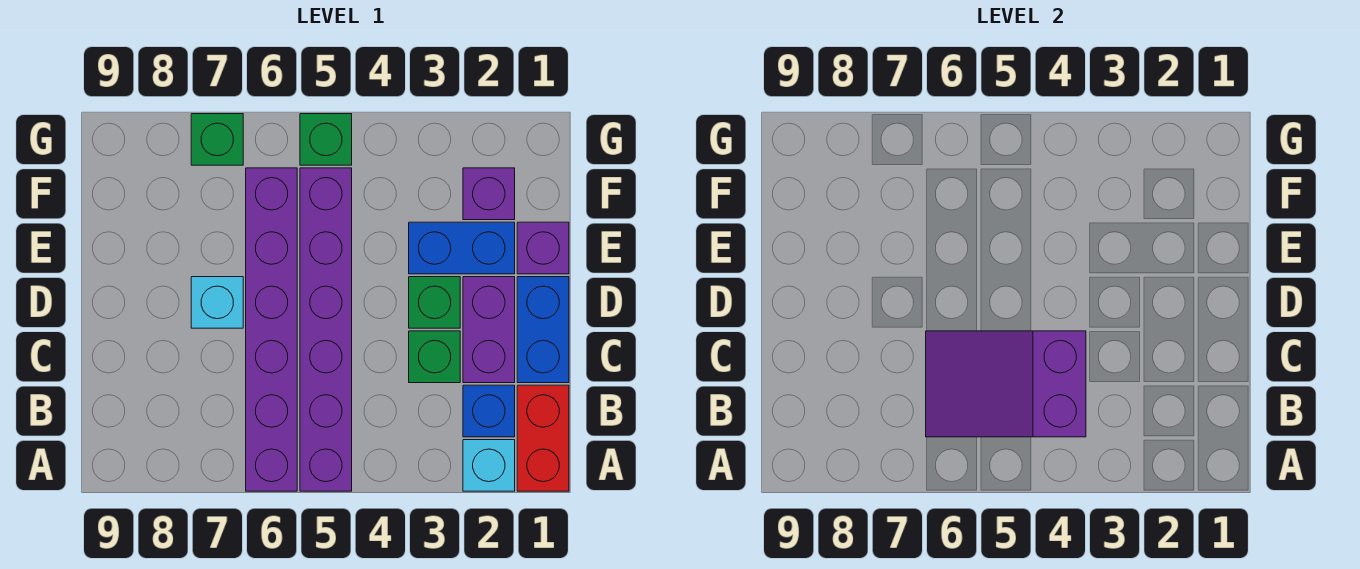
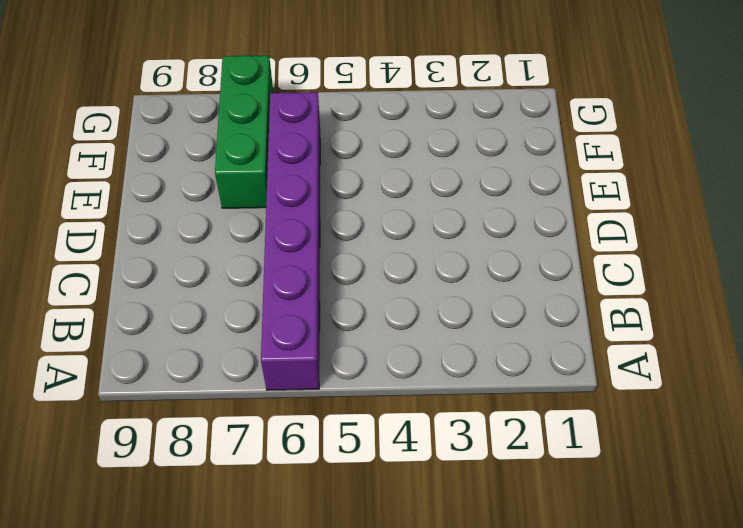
green brick E7:G7 level 1 -> green brick G7 level 1
none -> red brick A1:B1 level 1
none -> cyan brick A2 level 1
none -> purple brick A5:F5 level 1

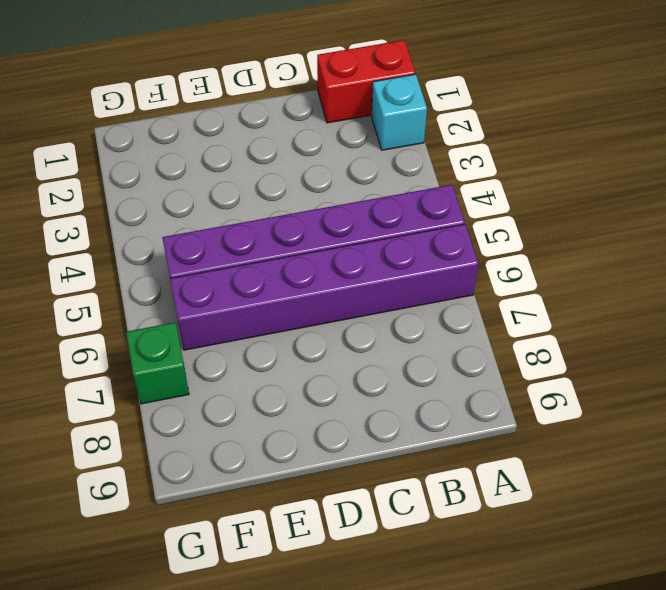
none -> blue brick B2 level 1
none -> blue brick C1:D1 level 1
none -> purple brick C2:D2 level 1

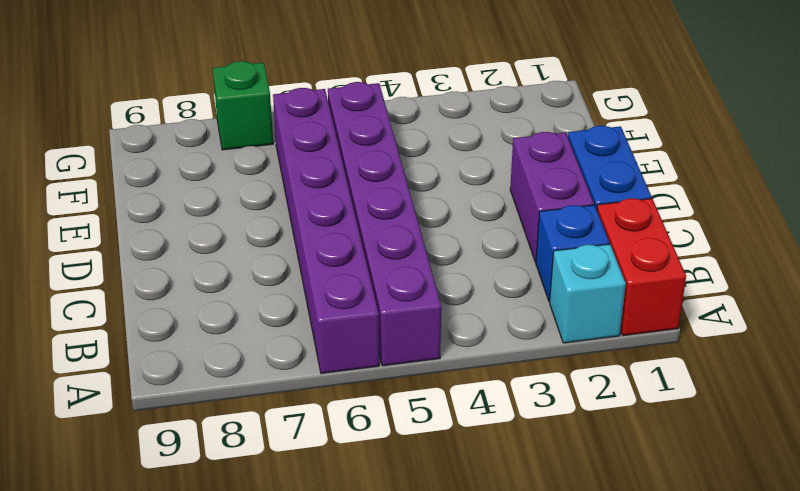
none -> green brick C3 level 1
none -> green brick D3 level 1
none -> cyan brick D7 level 1

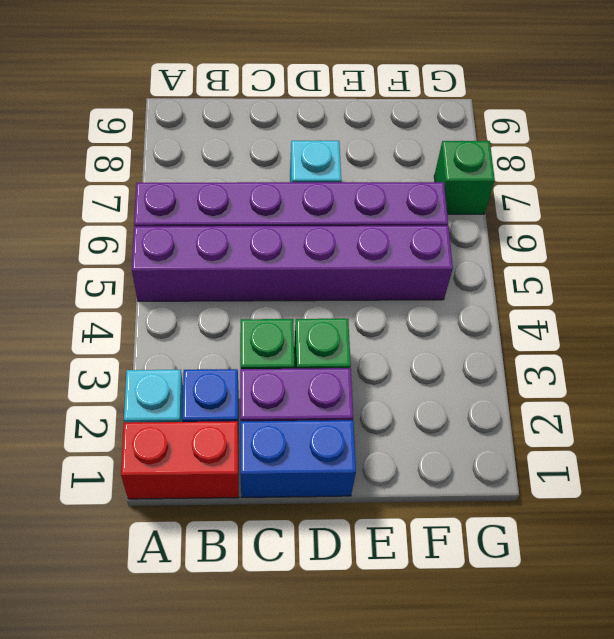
none -> purple brick E1 level 1
none -> blue brick E2:E3 level 1
none -> purple brick F2 level 1

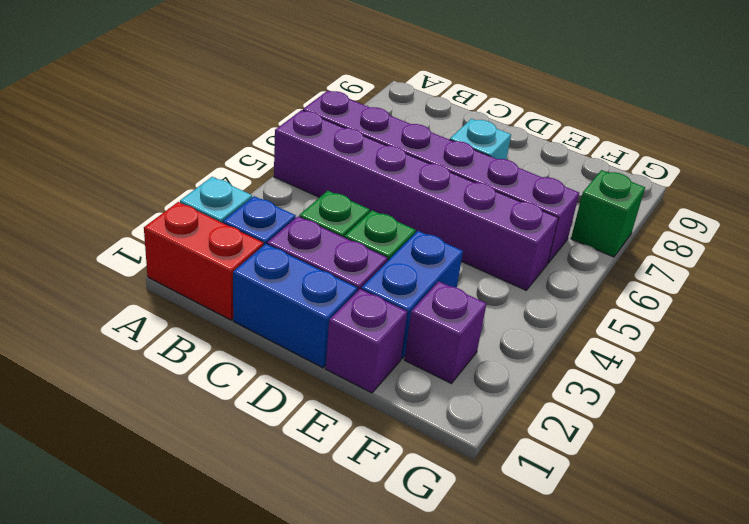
none -> green brick G5 level 1
none -> purple slope B4:C6 level 2 top 4

